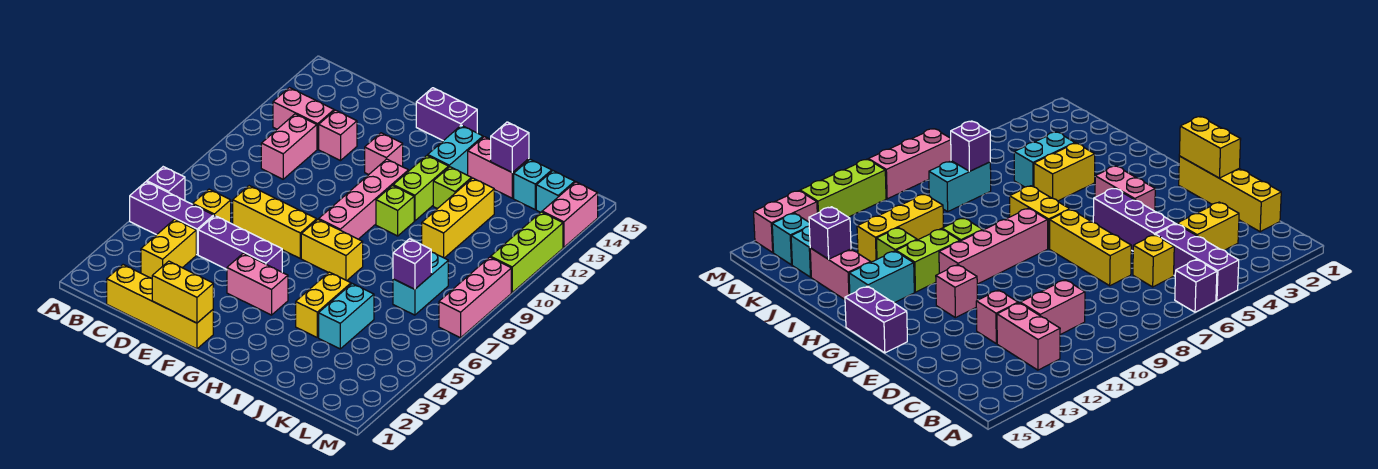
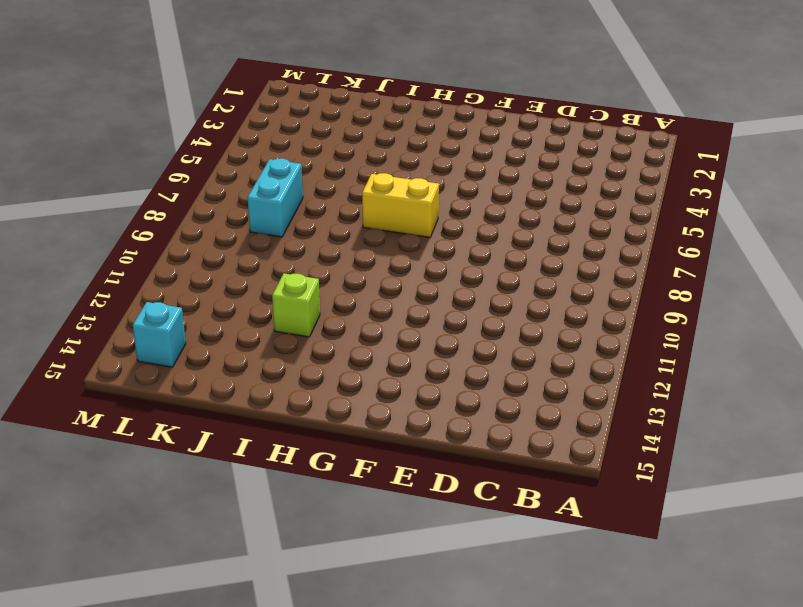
none -> purple brick A5:C5 level 1
none -> purple brick A6 level 1
none -> pink brick B12:C12 level 1
none -> yellow brick C1:F1 level 1

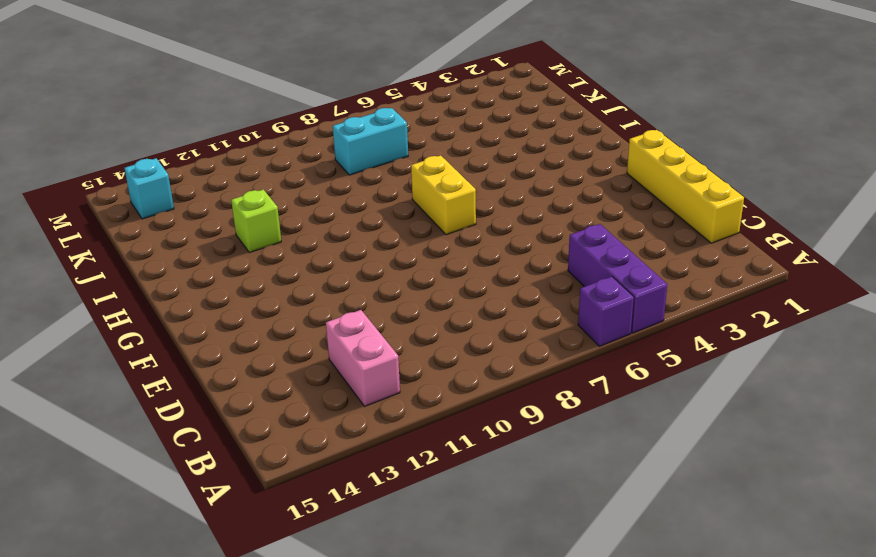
none -> yellow brick C3:C4 level 1
none -> yellow brick C6 level 1
none -> pink brick C10:C11 level 1
none -> purple brick D5:F5 level 1

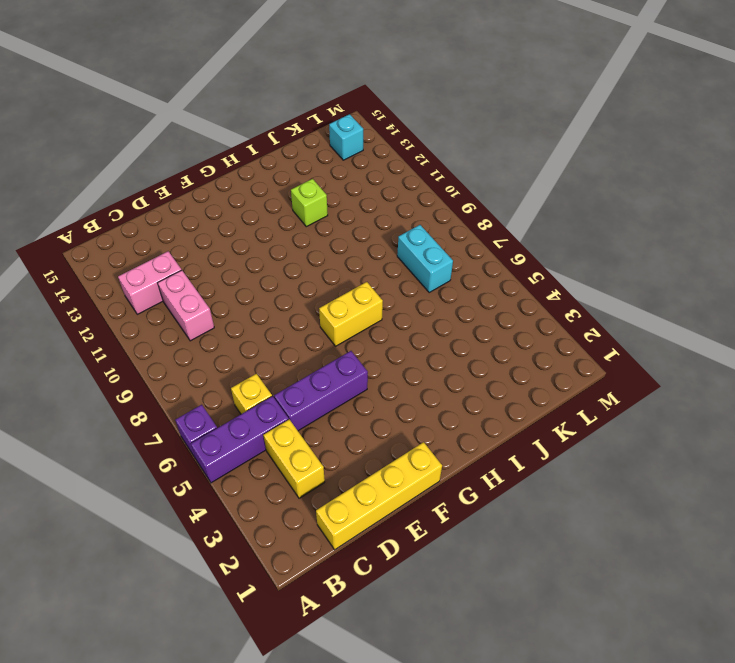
none -> yellow brick D7:F7 level 1
none -> pink brick D12 level 1
none -> pink brick F4:G4 level 1
none -> pink brick F12 level 1

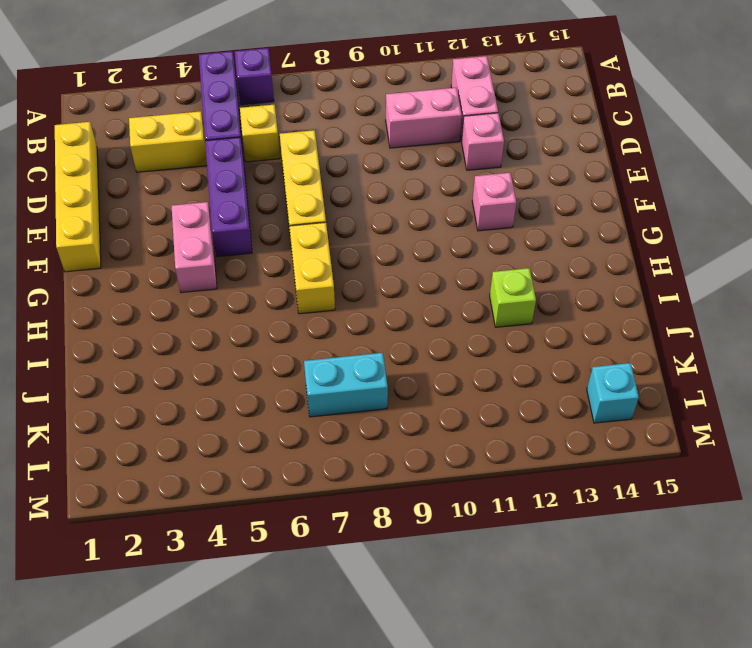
none -> purple brick F15:G15 level 1
none -> pink brick G8:G11 level 1
none -> lime brick H10 level 1
none -> lime brick H11:H12 level 1

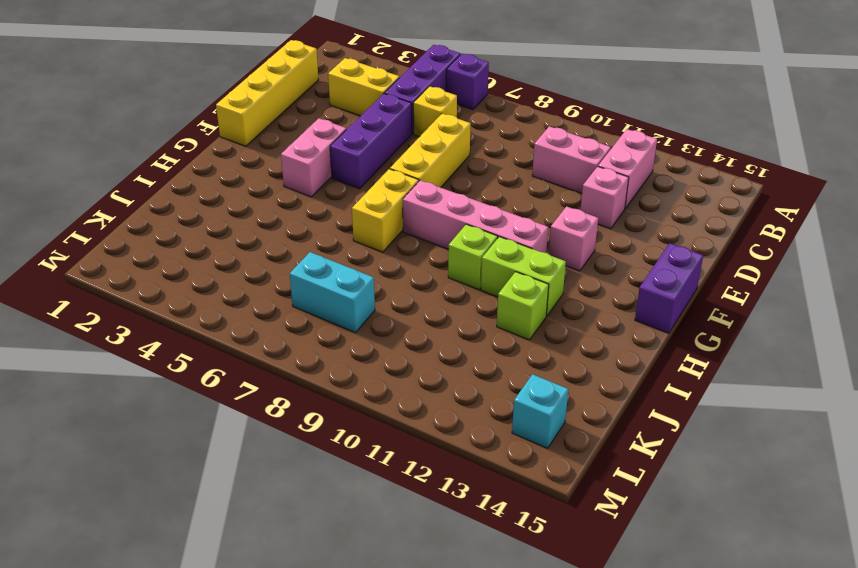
none -> cyan brick H13:H14 level 1
none -> yellow brick I4:I5 level 1
none -> pink brick I14:J14 level 1
none -> cyan brick J4:J5 level 1

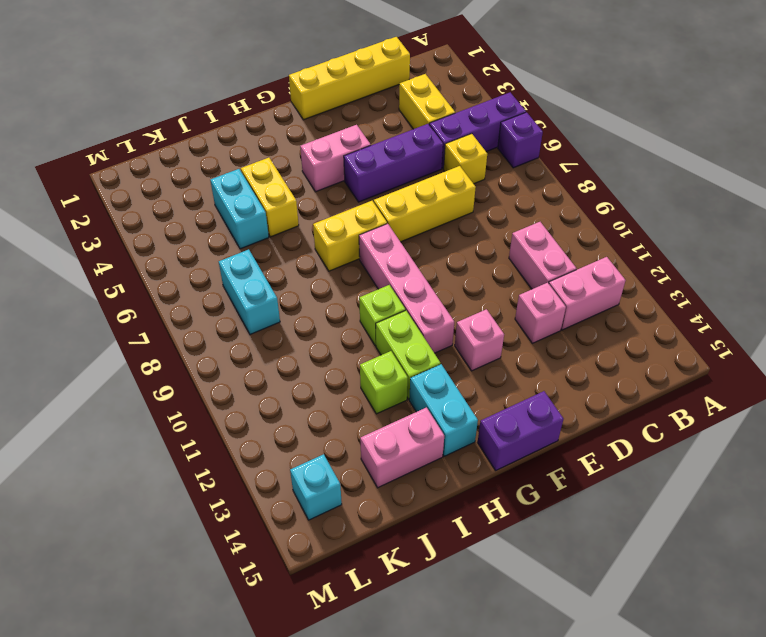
none -> yellow brick J10:J12 level 1
none -> cyan brick K14 level 1
none -> pink brick M7:M9 level 1
none -> lime brick M10:M12 level 1

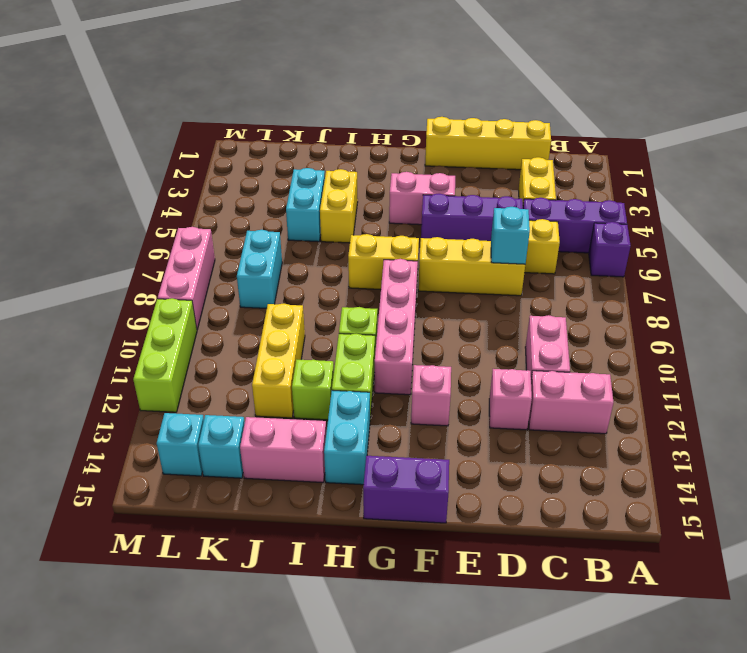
cyan brick D7 level 2 -> none
none -> pink brick M13:M14 level 1
none -> yellow brick E1:F1 level 2
none -> purple brick J14 level 2
none -> purple brick K7 level 2

